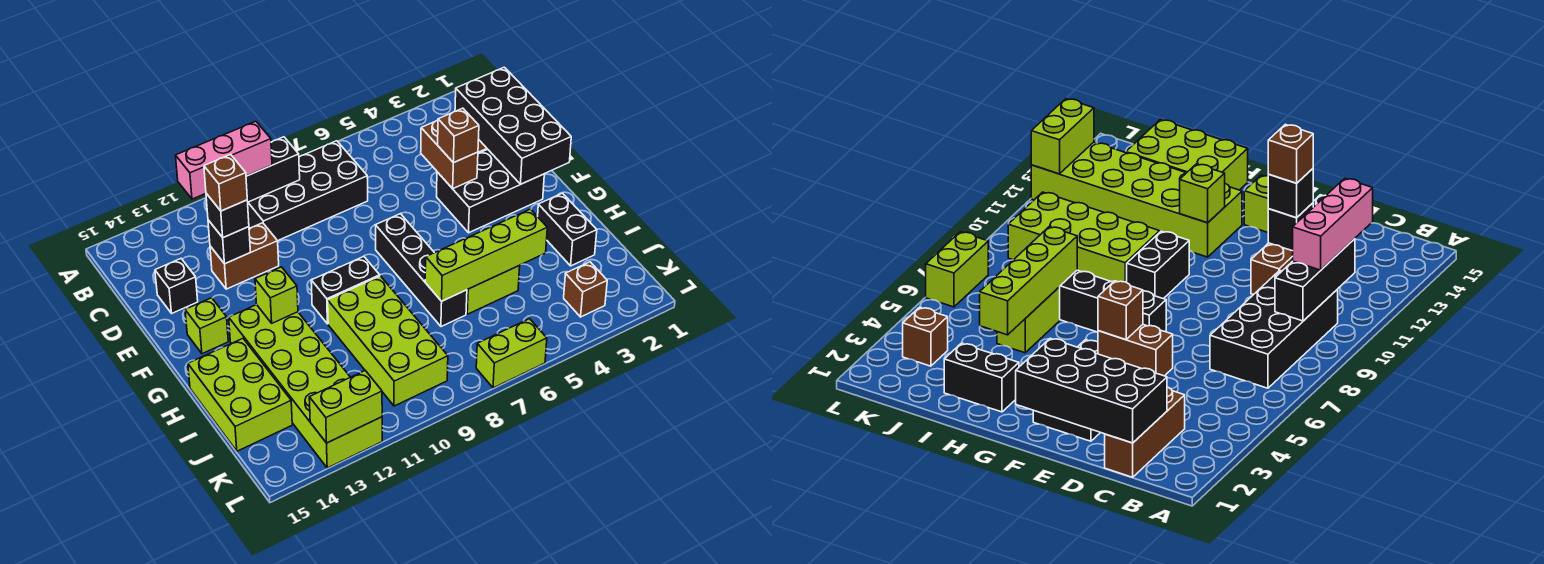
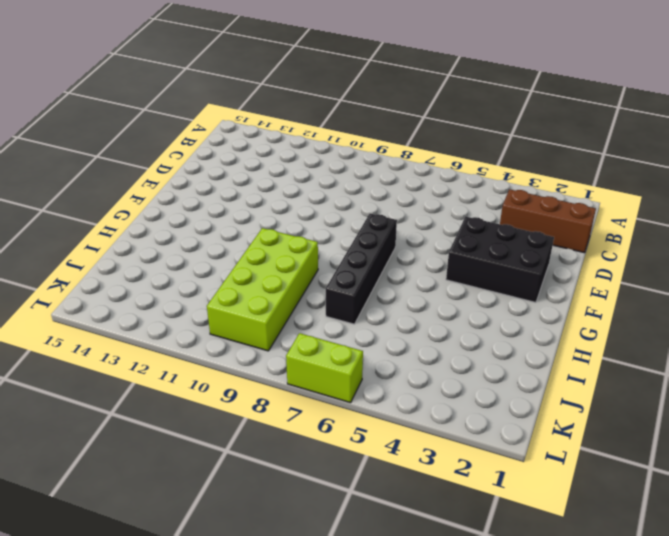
none -> black brick B7:C10 level 1
none -> brown brick D11:D12 level 1
none -> black brick D14 level 1

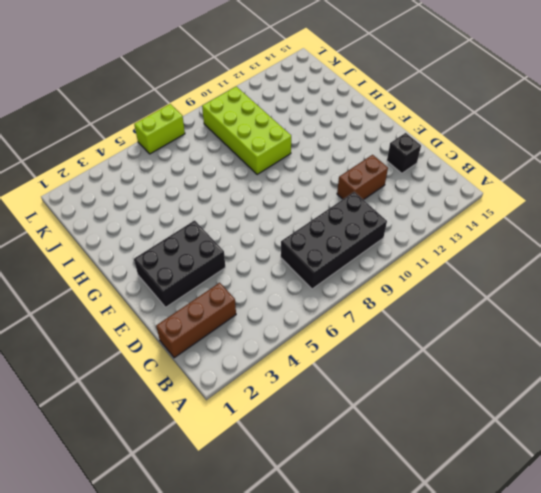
none -> black brick F7:I7 level 1
none -> lime brick F14 level 1
none -> black brick G9:G10 level 1

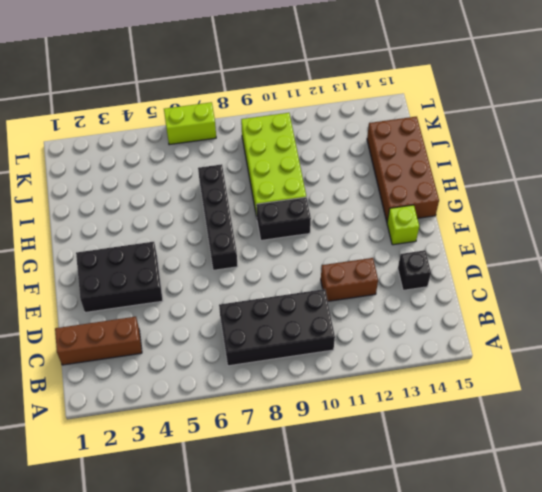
brown brick G14:J15 level 1 -> lime brick H14:J15 level 1
none -> lime brick G12:L13 level 1
none -> black brick H2:I2 level 1
none -> lime brick I5:I6 level 1

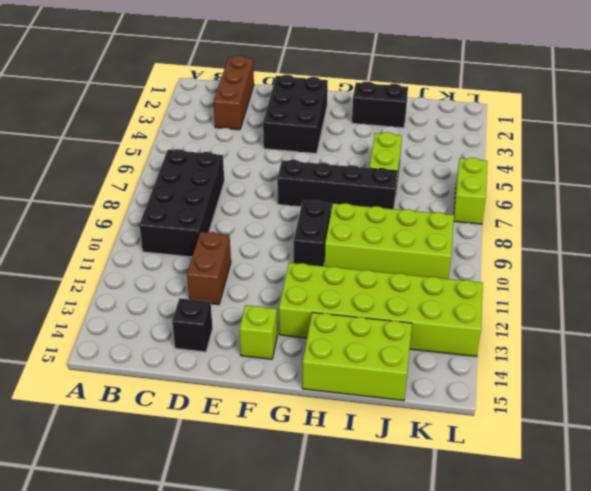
none -> brown brick K3 level 1
none -> black brick B9:B11 level 2
none -> black brick C1:F2 level 2

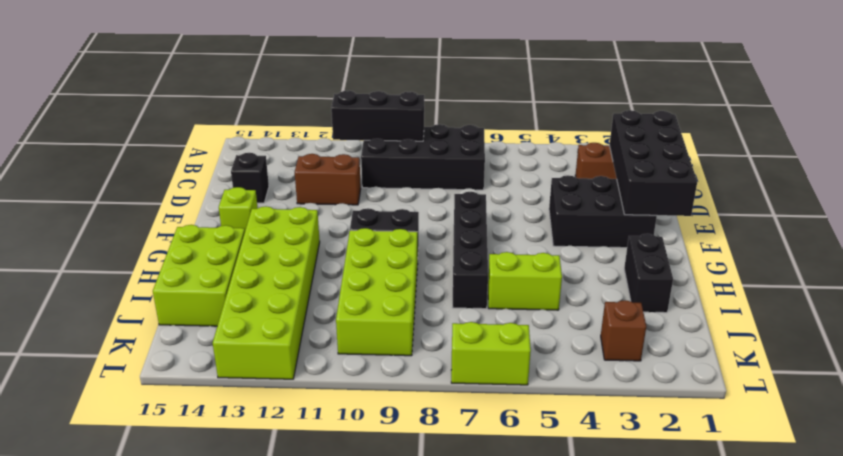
none -> brown brick D4:E4 level 2
none -> black brick D12 level 2
none -> lime brick G12 level 2

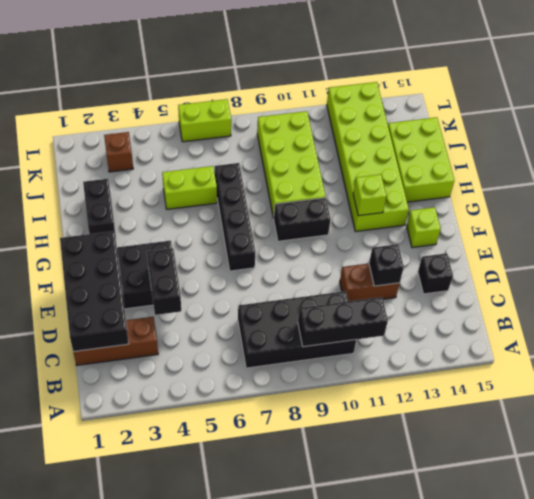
black brick D4:E4 level 2 -> brown brick D4:E4 level 2
none -> lime brick I4:I7 level 2
none -> lime brick L12:L13 level 2
none -> pink brick B10:B12 level 3

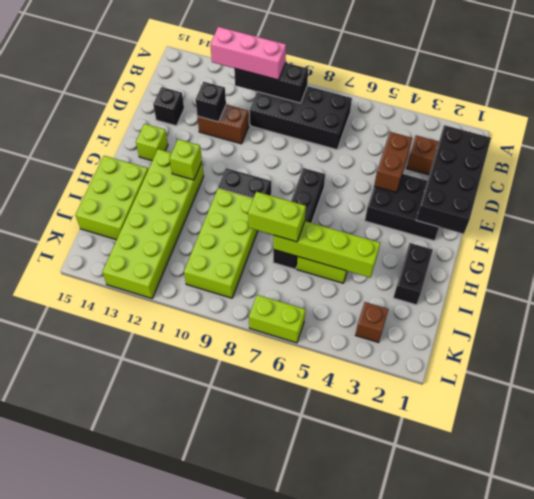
lime brick I7:I8 level 3 -> lime brick L12:L13 level 2
none -> black brick D12 level 3
none -> brown brick E4 level 3
none -> brown brick D12 level 4

